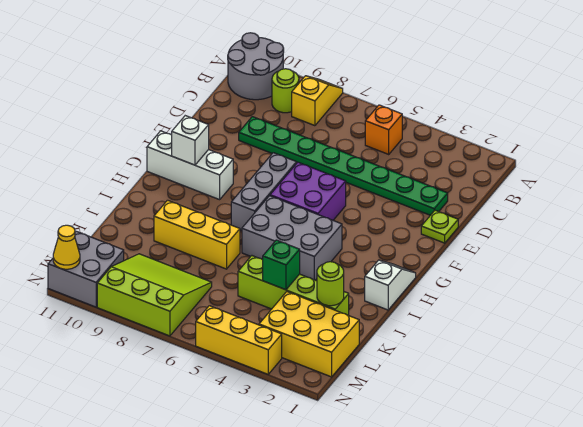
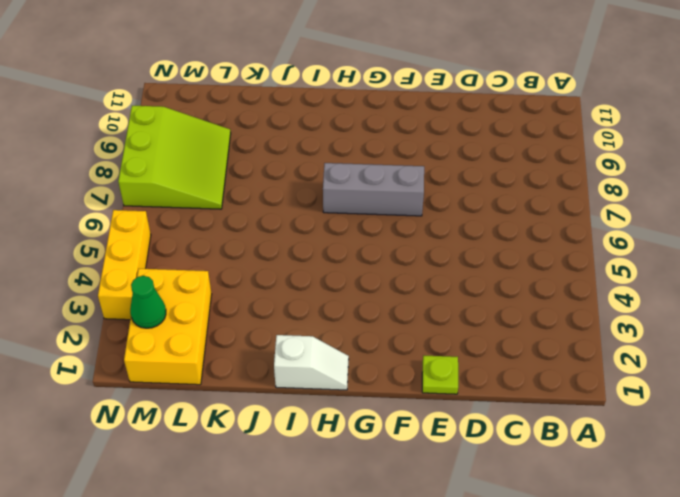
green cone M2 level 2 -> none
none -> yellow slope A8:B8 level 1 top B
none -> grey round brick A10:B11 level 1
none -> orange brick B5 level 1

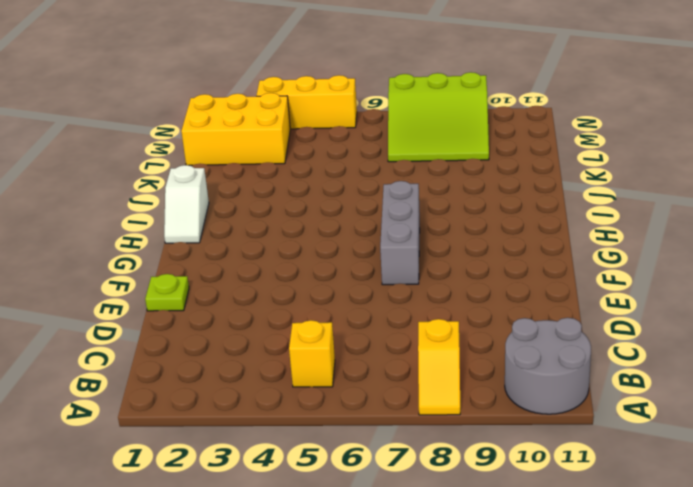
yellow brick B5 level 1 -> orange brick B5 level 1
none -> lime round brick B9 level 1
none -> green plate D2:D9 level 1
none -> purple brick F5:G6 level 1

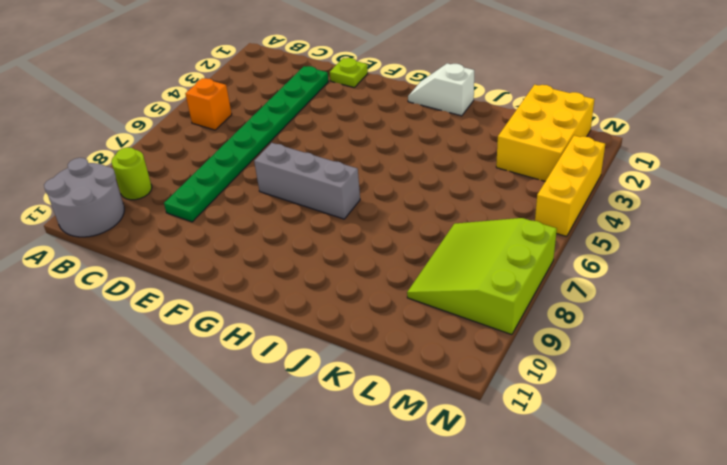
none -> yellow slope A8:B8 level 1 top B
none -> purple brick F5:G6 level 1
none -> white brick G9:G11 level 1

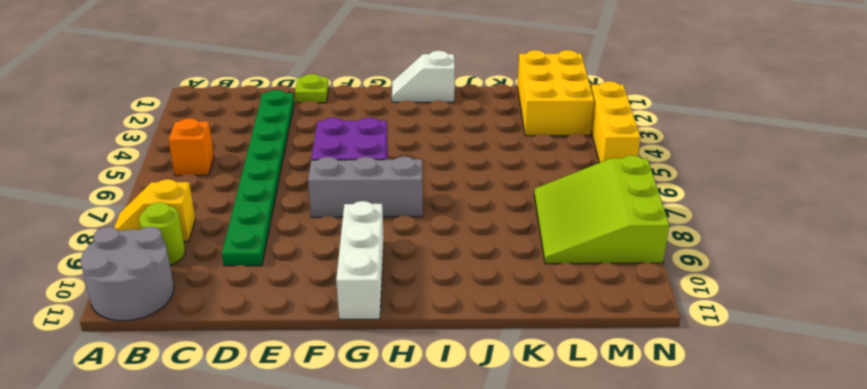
none -> grey brick H4:I6 level 1
none -> yellow brick J7:J9 level 1
none -> lime brick K2:K5 level 1

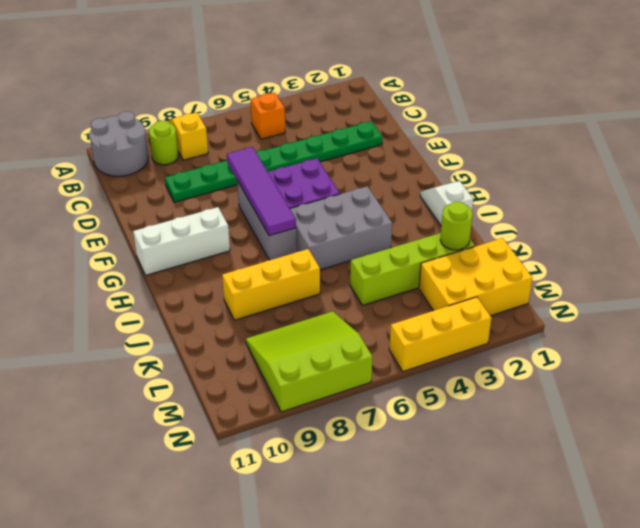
purple tile E7:H7 level 2 -> none
none -> lime plate E1 level 1
none -> grey brick M10:N11 level 1
none -> white brick G10 level 2

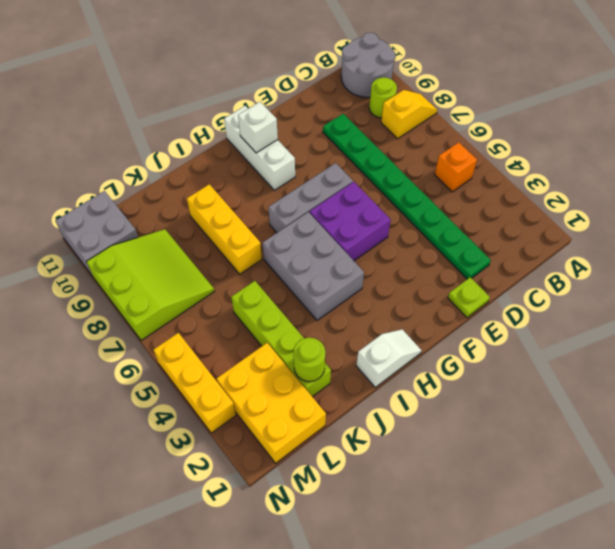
none -> green brick K4 level 2
none -> yellow cone N11 level 2

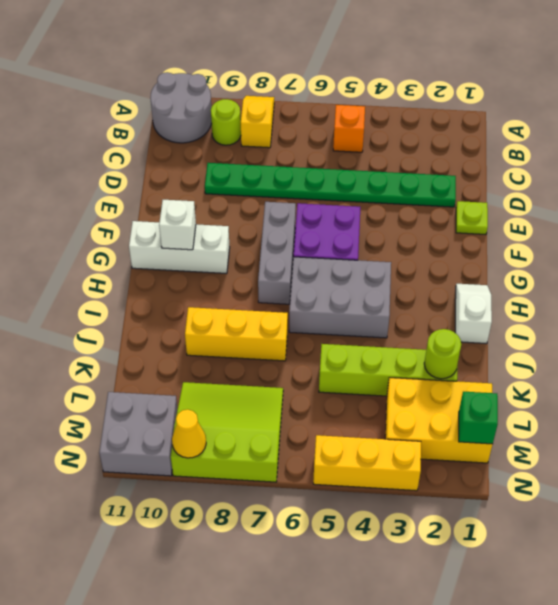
green brick M1 level 2 -> green brick K4 level 2
yellow cone N9 level 2 -> yellow cone N11 level 2

